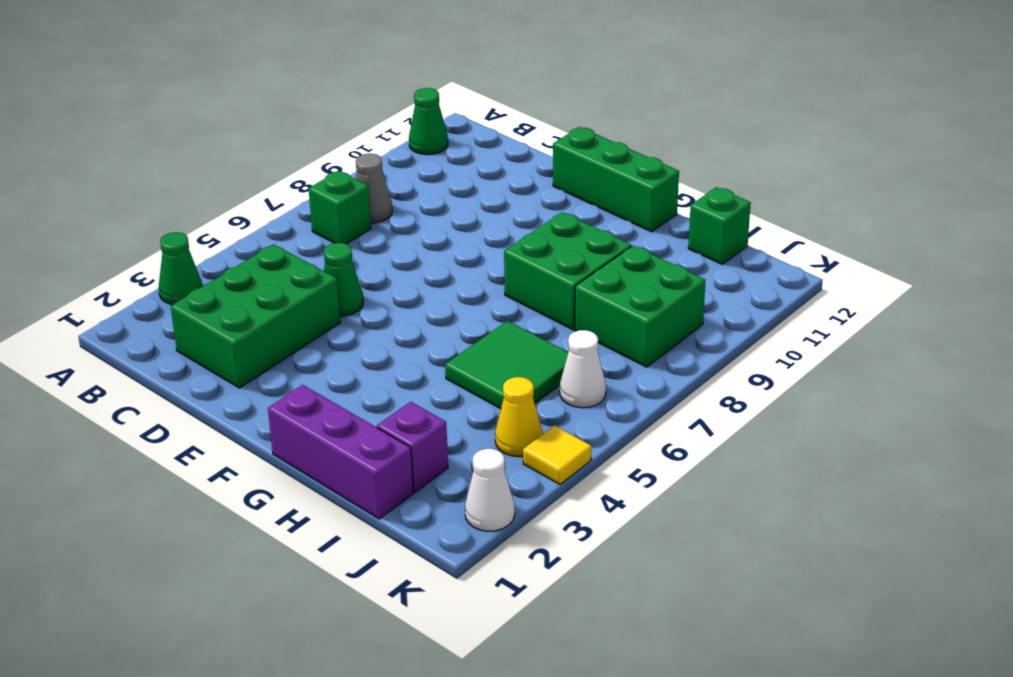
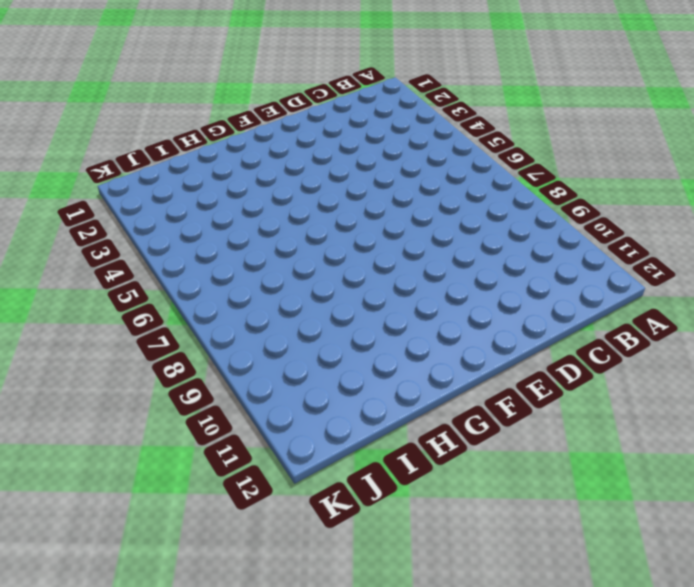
none -> green cone A3 level 1
none -> green cone A11 level 1
none -> green brick B7 level 1

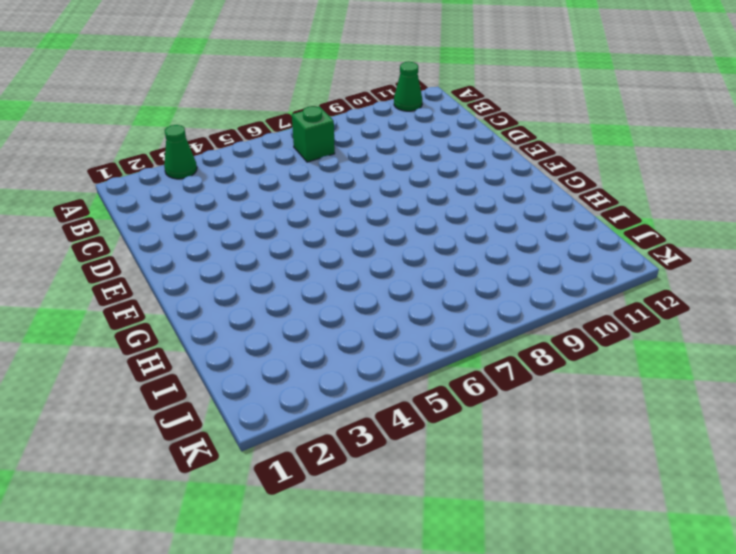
none -> grey cone B8 level 1
none -> green brick C2:D4 level 1
none -> green cone D5 level 1

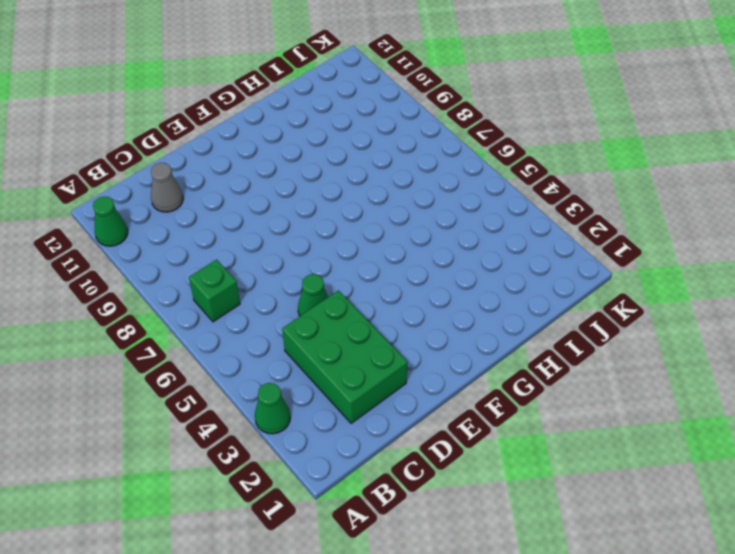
grey cone C11 level 1 -> grey cone B8 level 1
none -> green brick E12:G12 level 1
none -> purple brick G1:I1 level 1
none -> green brick G8:H9 level 1

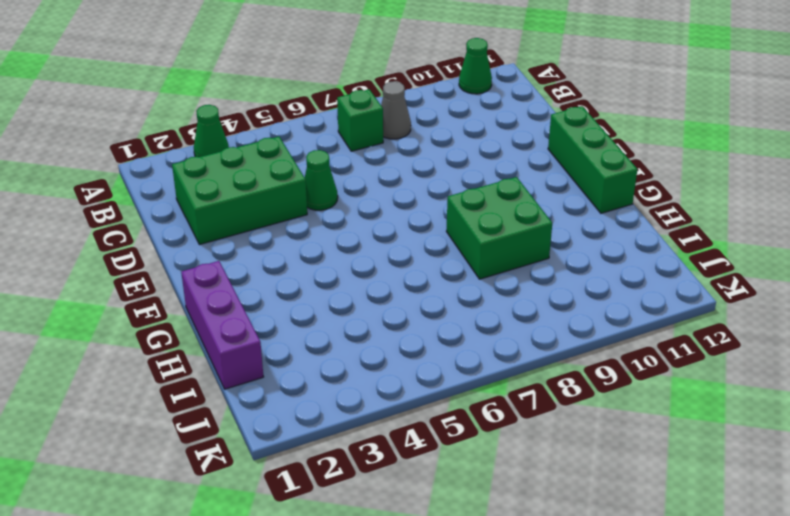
none -> green tile H5:I6 level 1
none -> purple brick I2 level 1
none -> green brick I8:J9 level 1

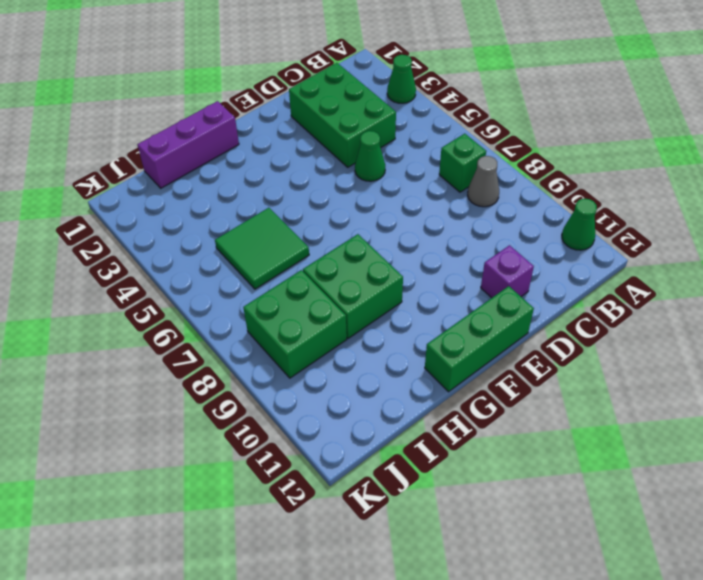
purple brick D11 level 1 -> purple brick I2 level 1
none -> green brick I12 level 1
none -> yellow cone J4 level 1
none -> white cone J6 level 1

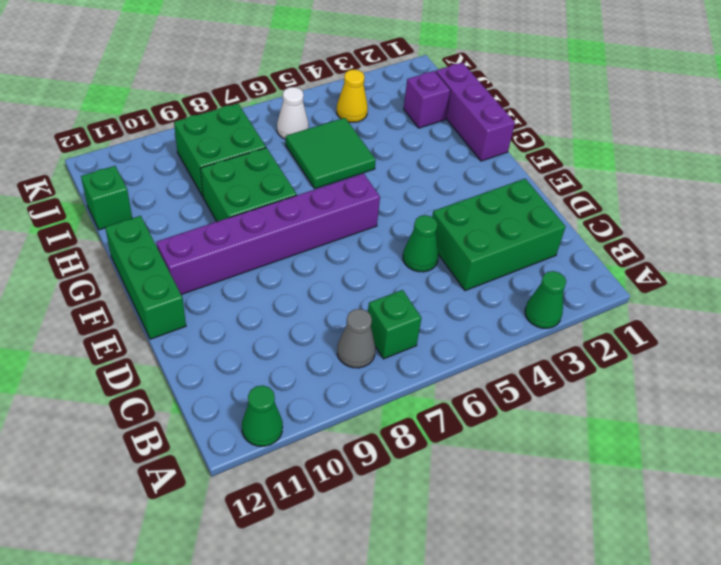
purple brick F6:F11 level 1 -> none
none -> white cone K2 level 1
none -> yellow tile K4 level 1

